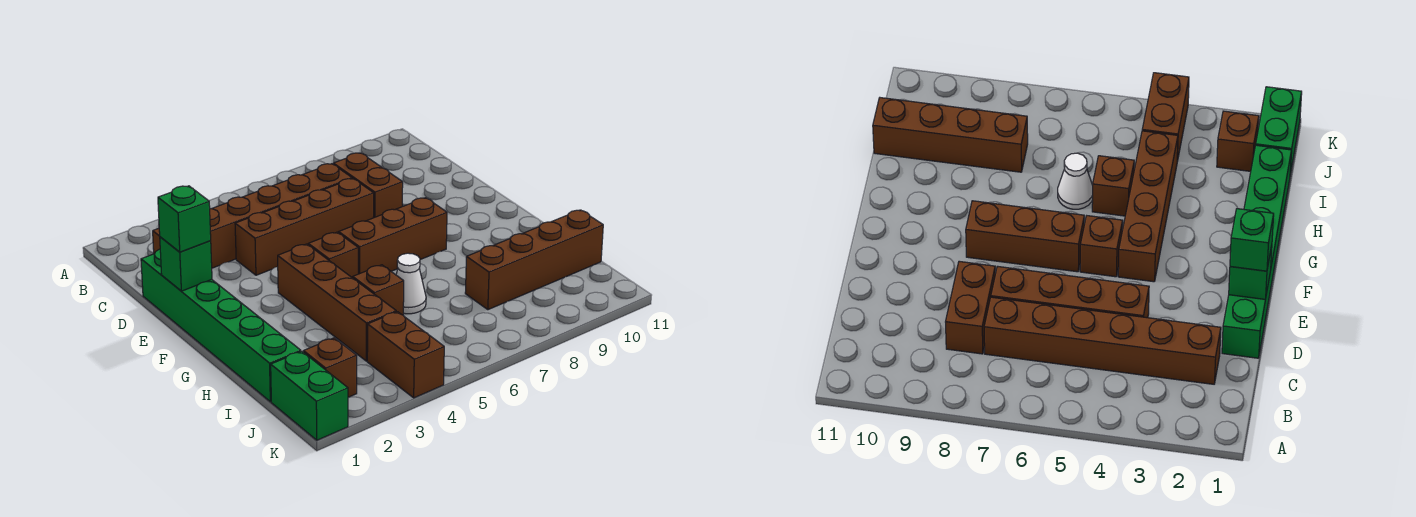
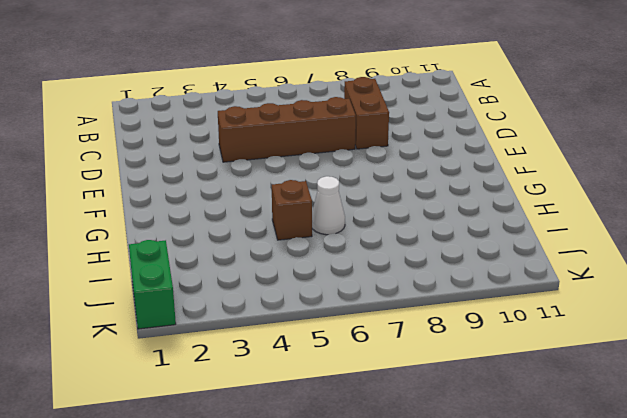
none -> brown brick C2:C7 level 1
none -> green brick D1:I1 level 1
none -> brown brick F4:I4 level 1

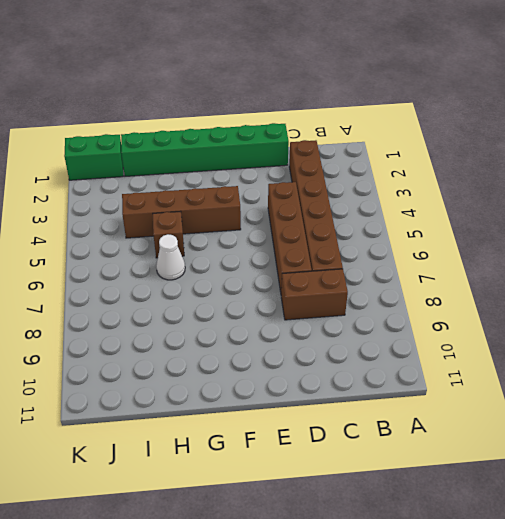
none -> brown brick F5 level 1
none -> brown brick F6:F8 level 1
none -> brown brick I8:I11 level 1

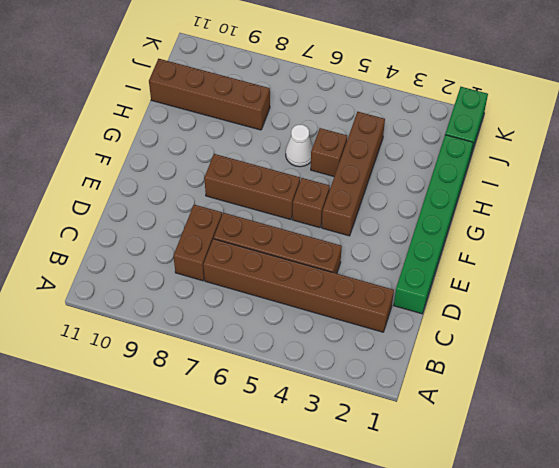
none -> brown brick J2 level 1
none -> brown brick J4:K4 level 1
none -> green brick E1 level 2

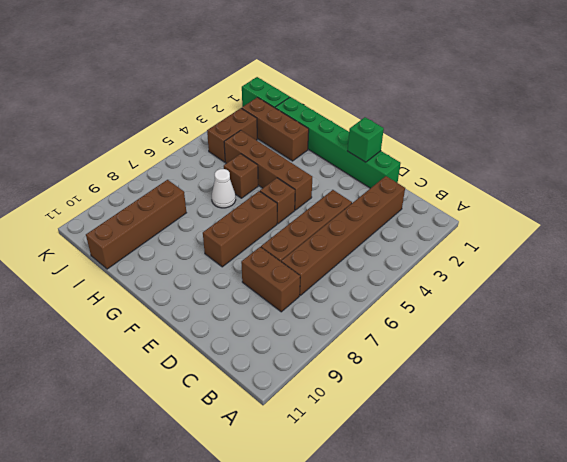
brown brick H2:J2 level 1 -> brown brick J2 level 1
brown brick J3:J4 level 1 -> brown brick J4:K4 level 1
none -> green brick E1 level 3

